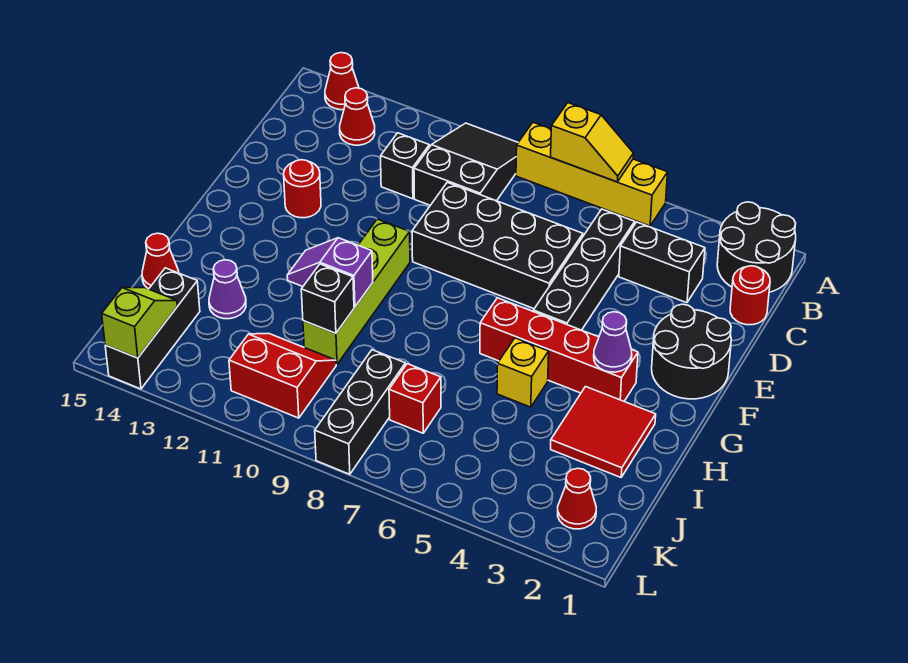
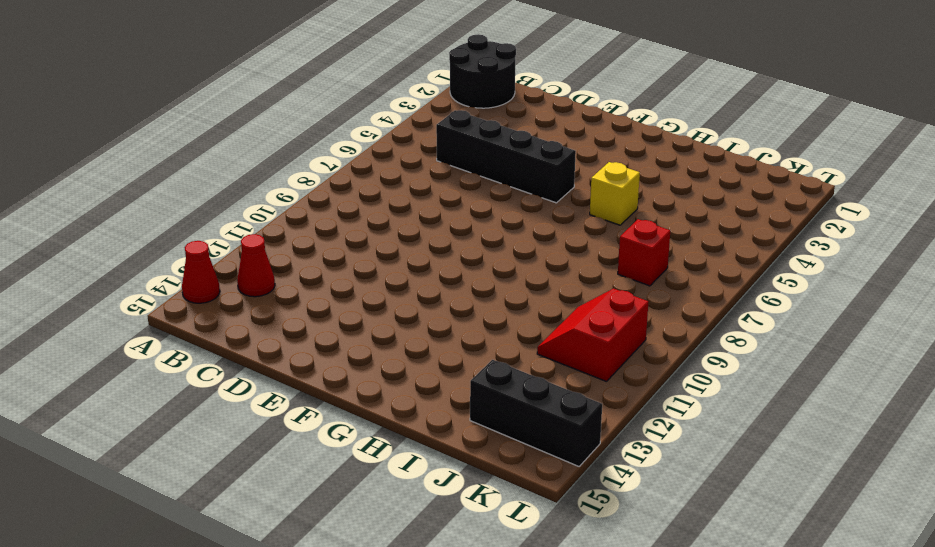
none -> yellow brick A5:A8 level 1
none -> black slope A9:C10 level 1 top C
none -> red round brick C1 level 1

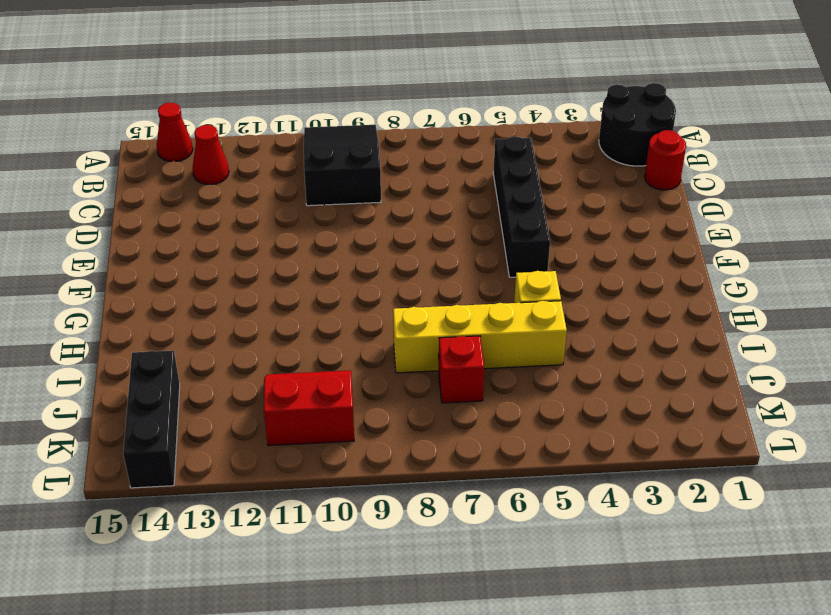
yellow brick I5:I8 level 1 -> yellow brick A5:A8 level 1
none -> black brick C3:C4 level 1
none -> black brick C11 level 1
none -> black brick D6:E9 level 1

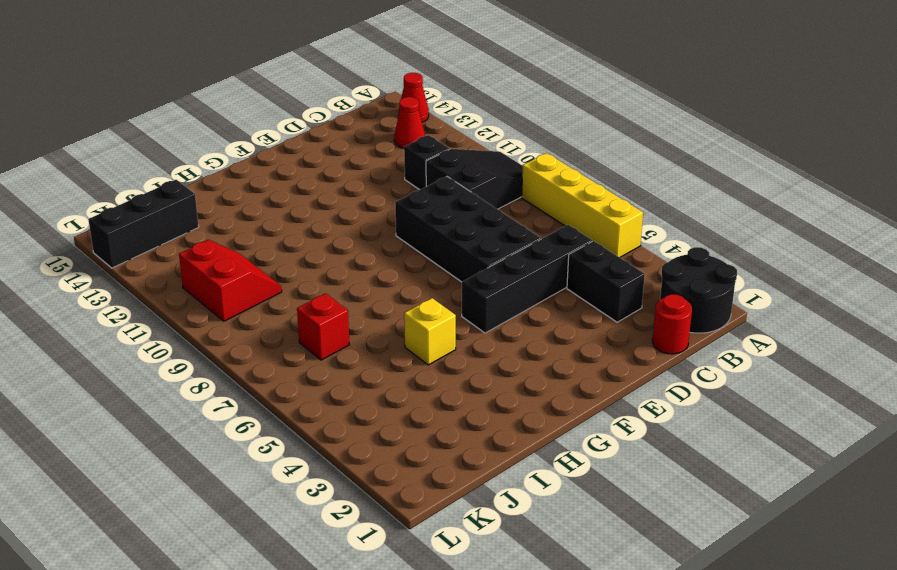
none -> black round brick E1:F2 level 1
none -> red round brick E13 level 1
none -> lime brick F10:I10 level 1

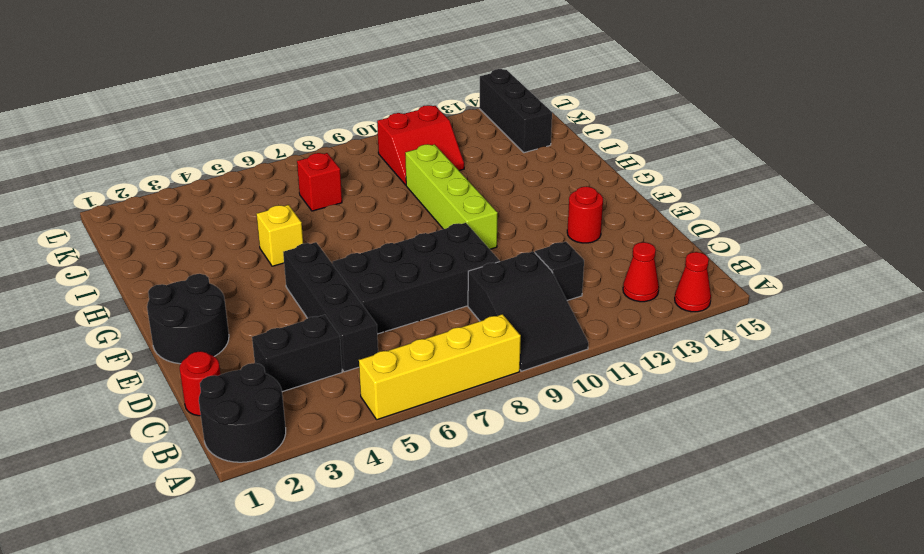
none -> red brick G3:G6 level 1
none -> red tile H2:I3 level 1
none -> purple cone I13 level 1

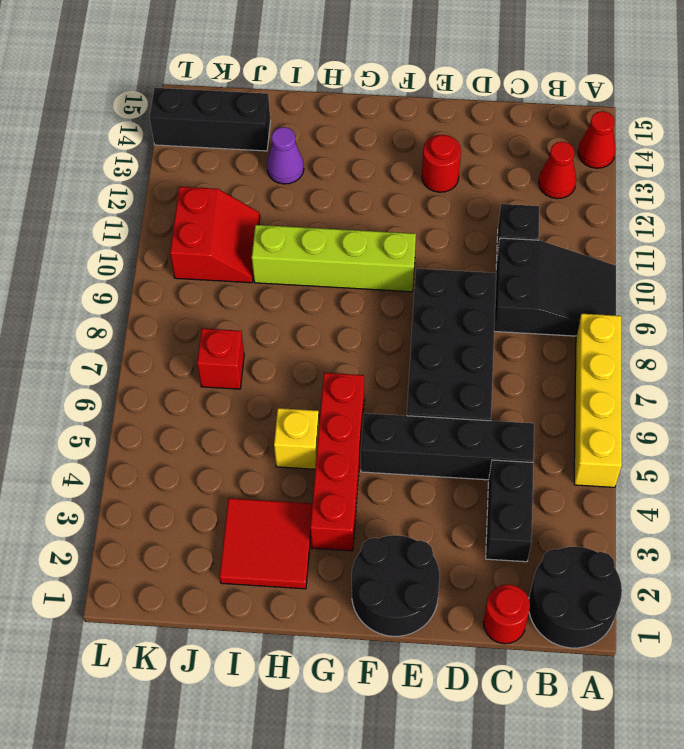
none -> red cone I15 level 1
none -> black brick J8:L8 level 1
none -> red cone K2 level 1

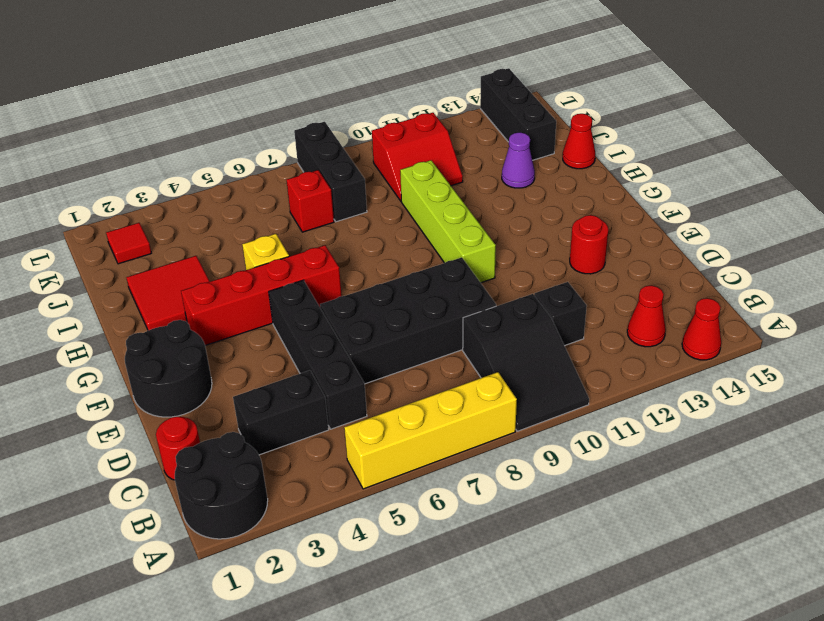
red tile K2 level 1 -> red cone K2 level 1
none -> yellow slope A6:A7 level 2 top 7
none -> purple cone G3 level 2
none -> purple slope H10:H11 level 2 top 10

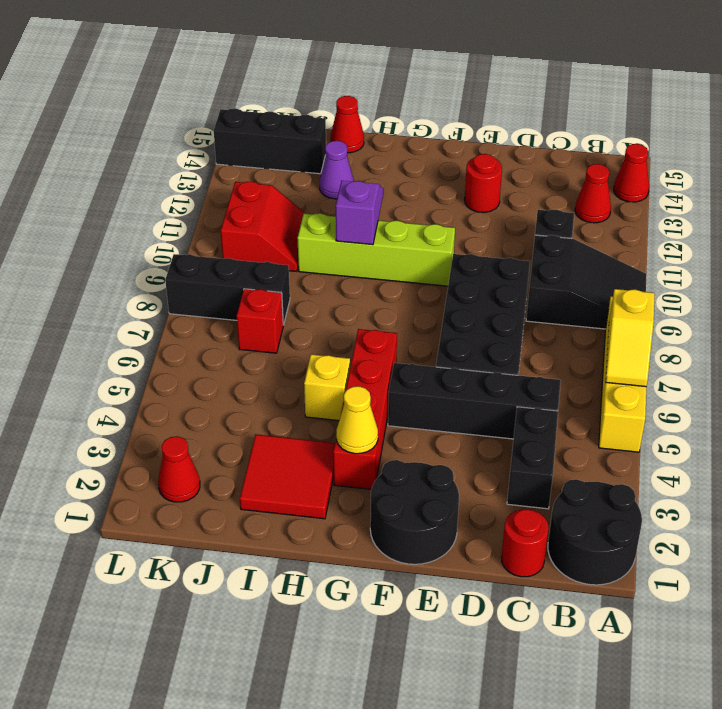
yellow cone G3 level 2 -> purple cone G3 level 2
none -> black brick I10 level 2
none -> lime slope K14:L14 level 2 top L

